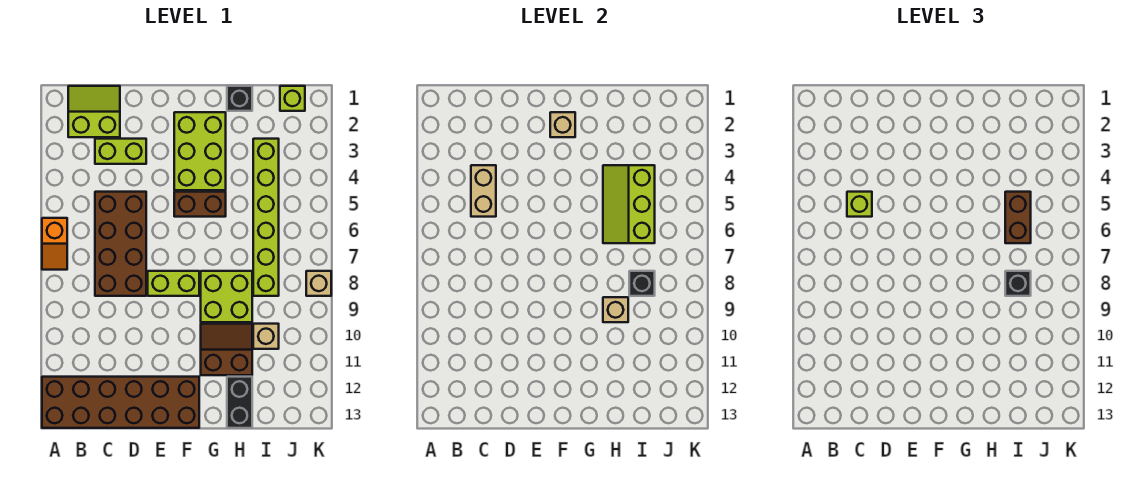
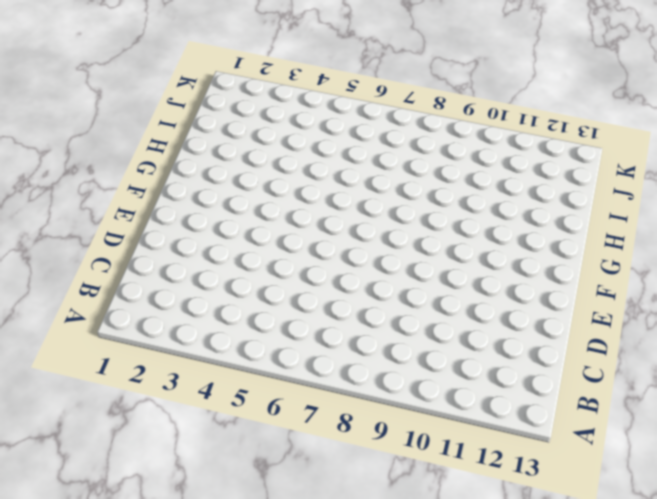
none -> orange slope A6:A7 level 1 top 6
none -> brown brick A12:F13 level 1
none -> lime slope B1:C2 level 1 top 2

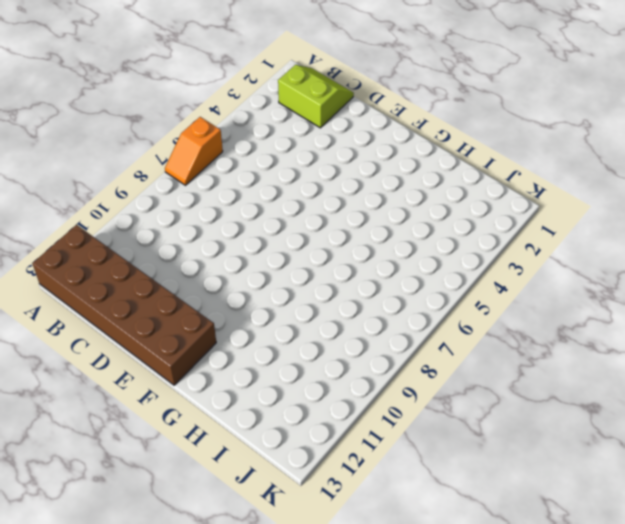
none -> lime brick C3:D3 level 1
none -> brown brick C5:D8 level 1
none -> lime brick E8:F8 level 1

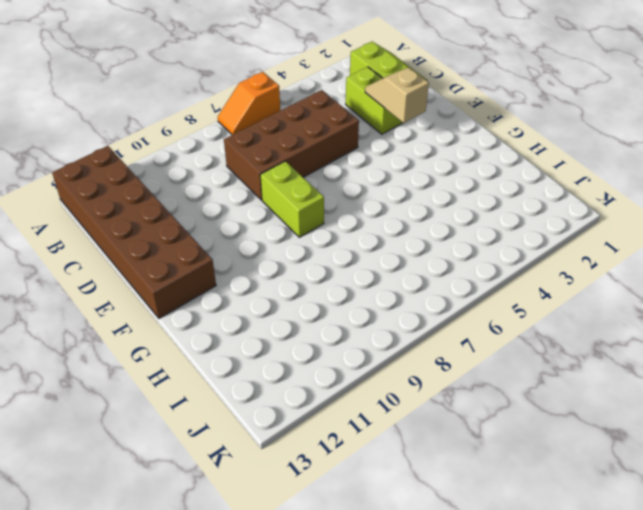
tan slope D3:E3 level 2 top E -> none
none -> lime brick F2:G4 level 1
none -> brown brick F5:G5 level 1
none -> lime brick G8:H9 level 1

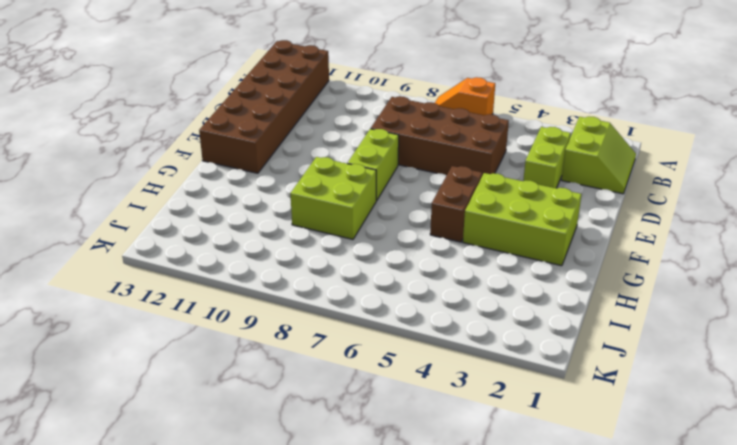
none -> brown slope G10:H11 level 1 top 11
none -> black brick H1 level 1
none -> black brick H12:H13 level 1

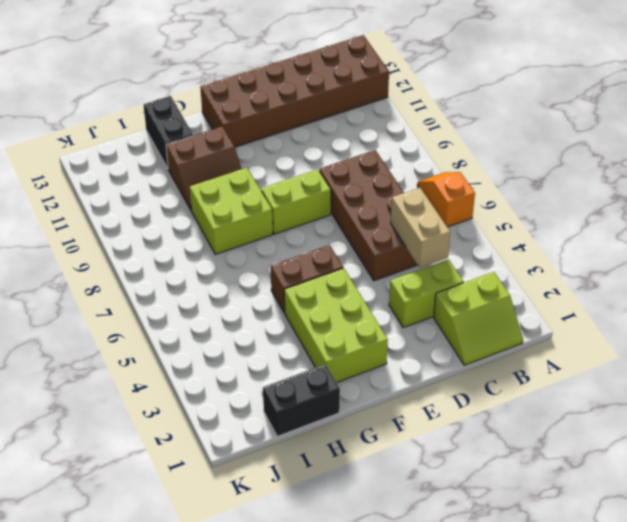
black brick H1:I1 level 1 -> black brick H1 level 1
none -> lime brick I3:I8 level 1
none -> tan brick I10 level 1
none -> lime brick J1 level 1

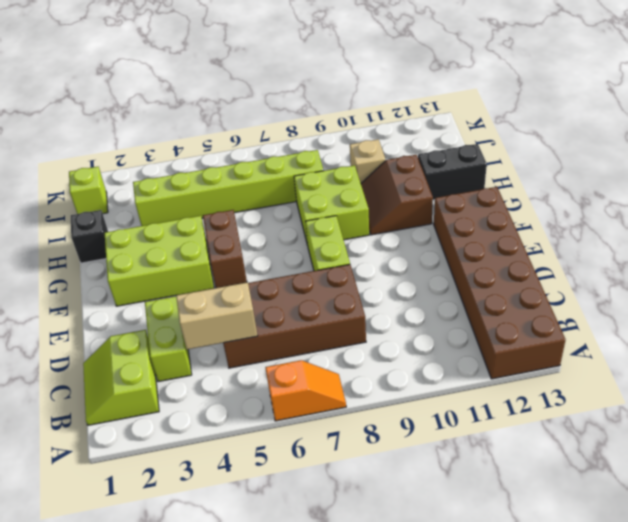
none -> tan brick K8 level 1
none -> tan brick F2 level 2
none -> lime slope H4:I6 level 2 top I

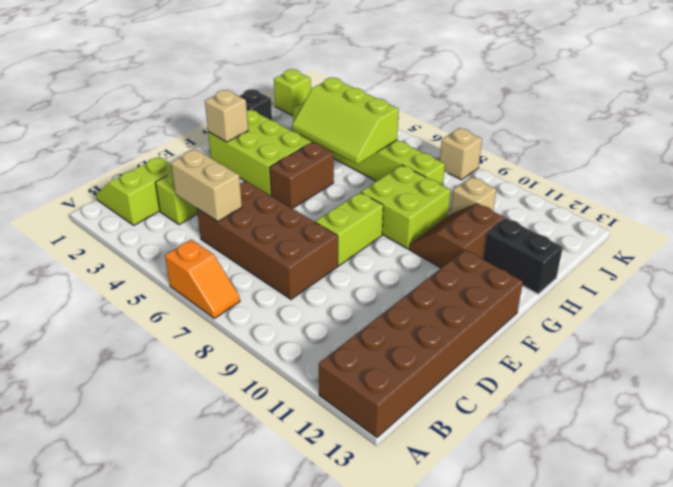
none -> tan brick H9 level 2
none -> black brick I8 level 2
none -> lime brick C5 level 3

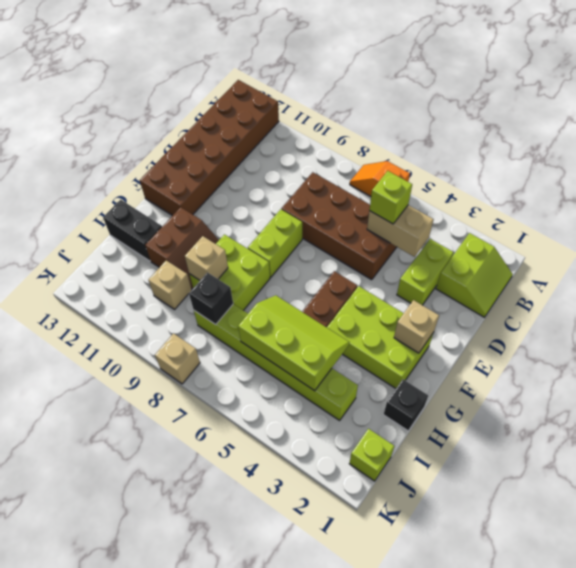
none -> brown brick I5:I6 level 3
none -> black brick I8 level 3

